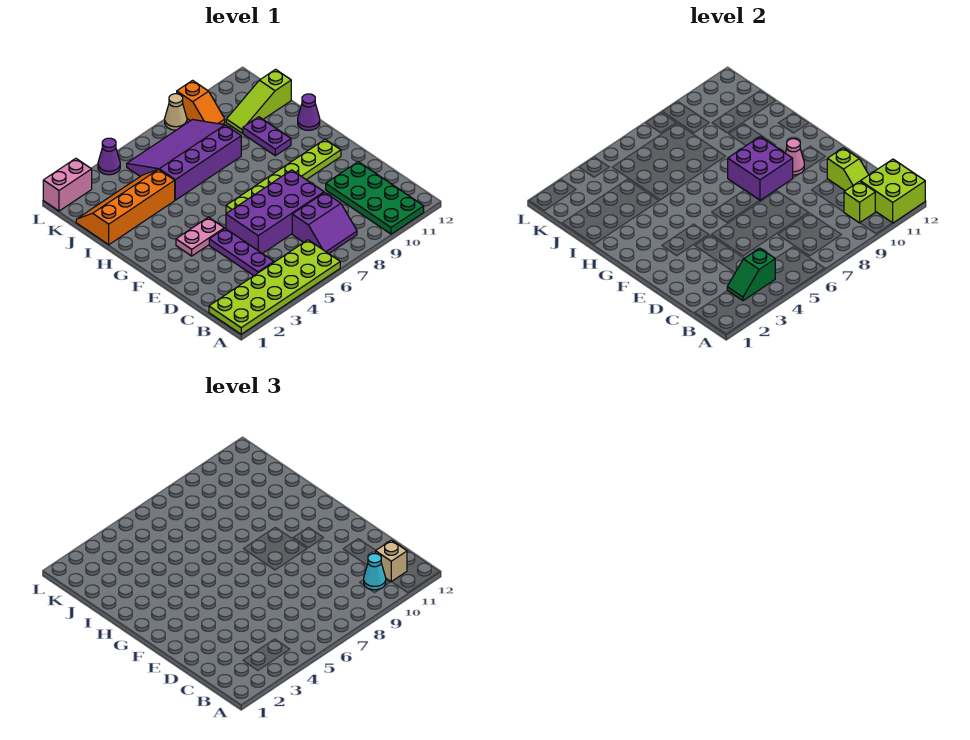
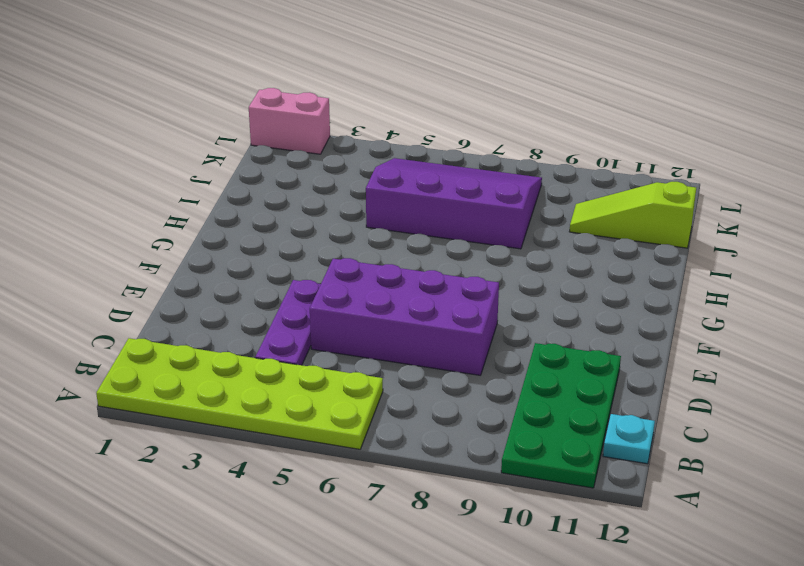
cyan plate B12 level 1 -> none
none -> purple slope B7:C8 level 1 top C
none -> pink plate F3:F4 level 1
none -> lime plate F6:F11 level 1

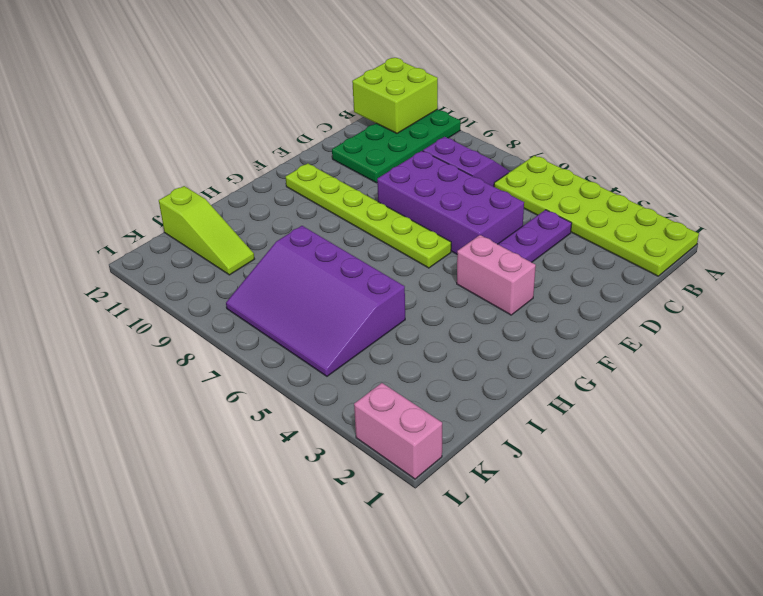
pink brick F3:F4 level 1 -> pink plate F3:F4 level 1
none -> purple plate H10:I10 level 1
none -> purple cone H12 level 1
none -> orange slope I1:J4 level 1 top I

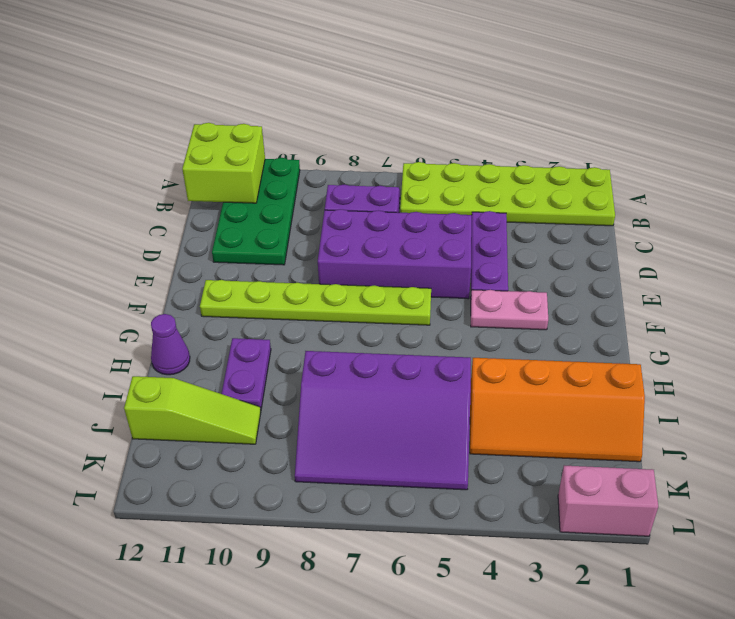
none -> orange slope K9:L9 level 1 top L
none -> purple cone L4 level 1
none -> tan cone L8 level 1

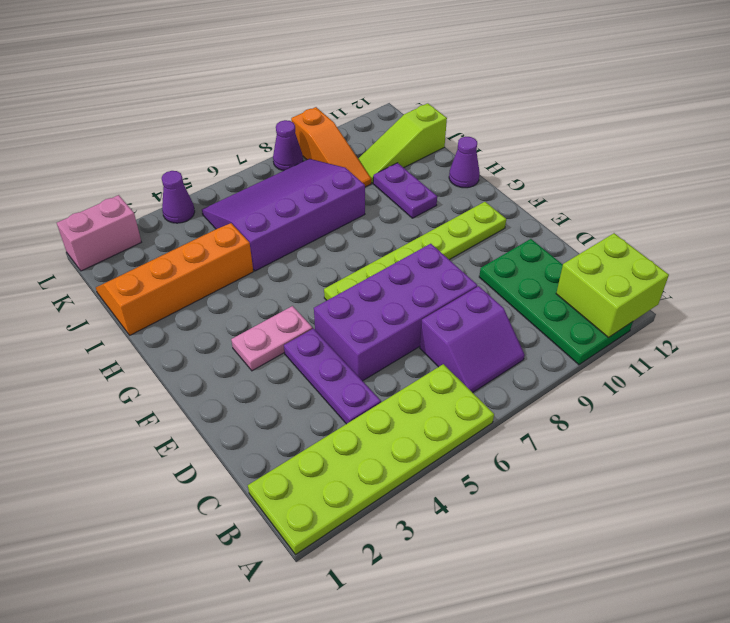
orange slope J9:L9 level 1 top L -> orange slope K9:L9 level 1 top L
purple cone L8 level 1 -> tan cone L8 level 1
none -> green slope B3:B4 level 2 top 4
none -> lime brick B10 level 2
none -> lime slope C11:D11 level 2 top D

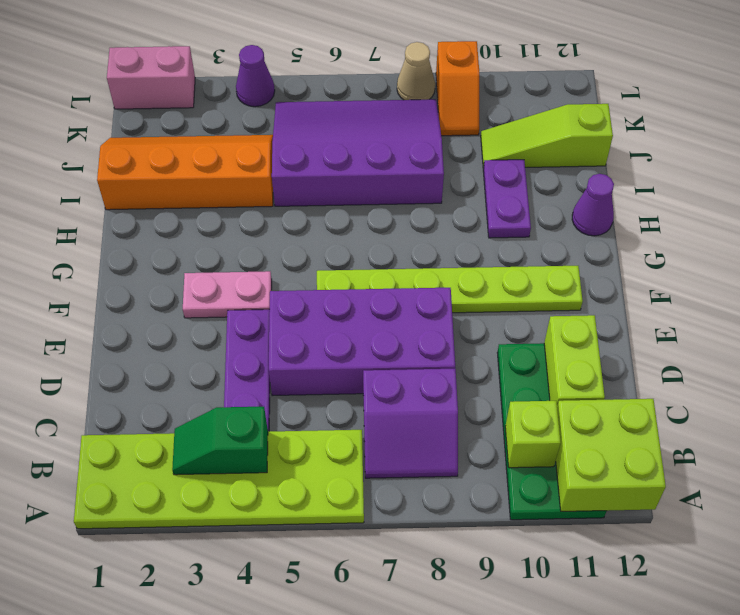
lime brick C11:D11 level 2 -> lime slope C11:D11 level 2 top D
none -> purple brick F8:G9 level 2
none -> pink cone F10 level 2
none -> cyan cone B10 level 3

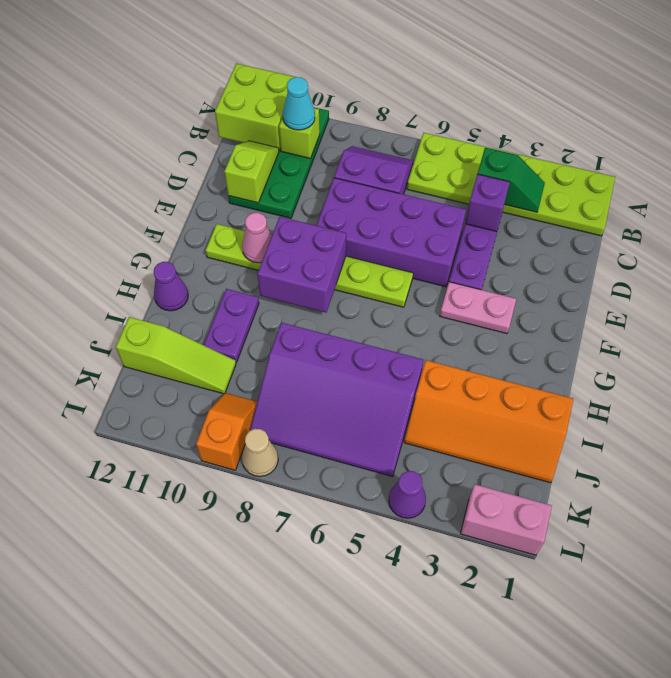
purple brick C4 level 2 -> none
none -> tan brick B11 level 3

